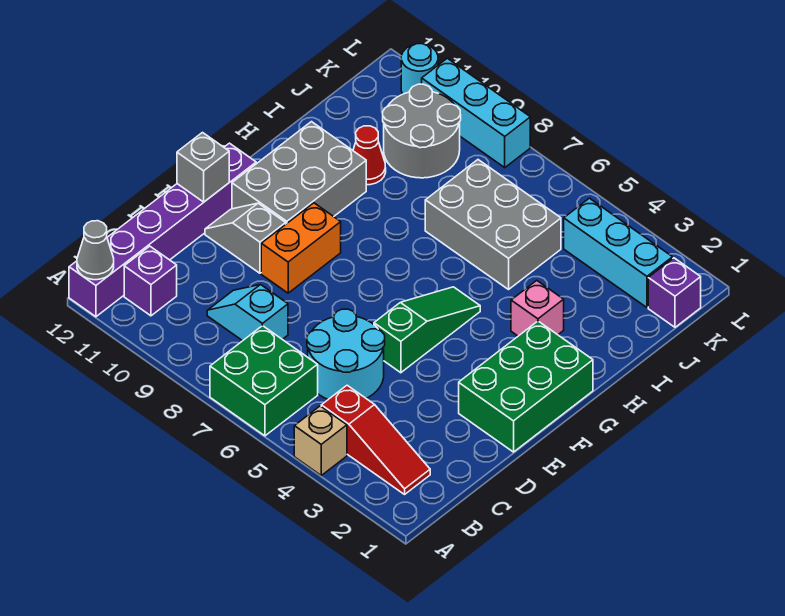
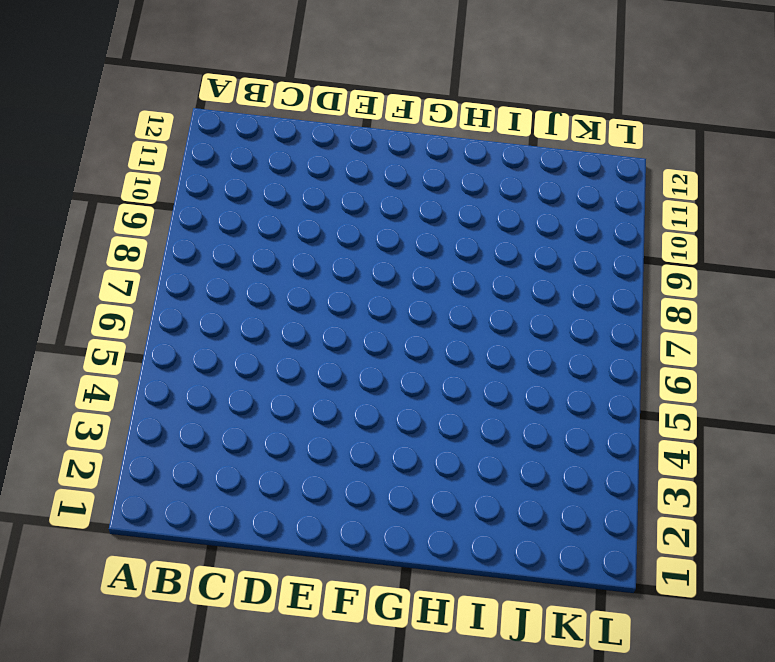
none -> tan brick A4 level 1
none -> green brick A6:B7 level 1
none -> purple brick A12:F12 level 1

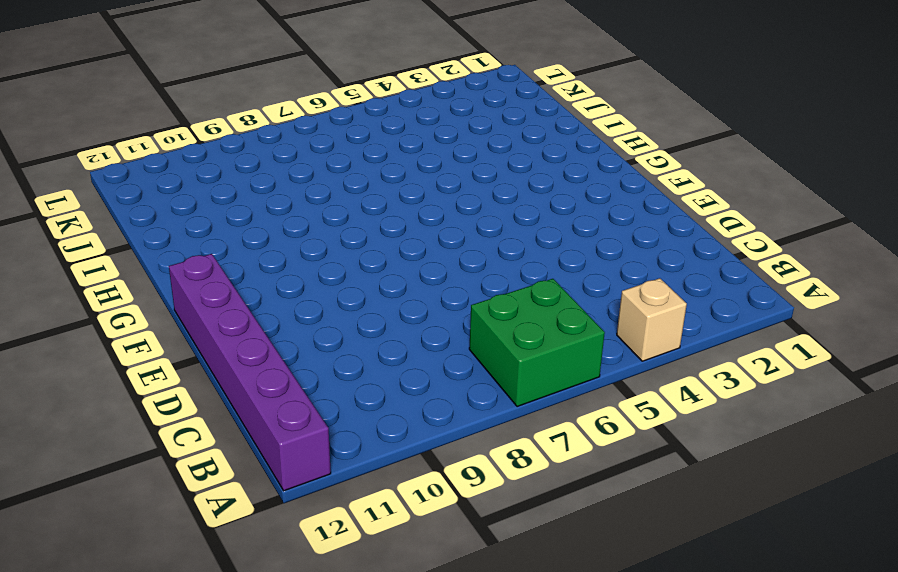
none -> red slope B2:B4 level 1 top 4
none -> purple brick B11 level 1
none -> cyan round brick C5:D6 level 1

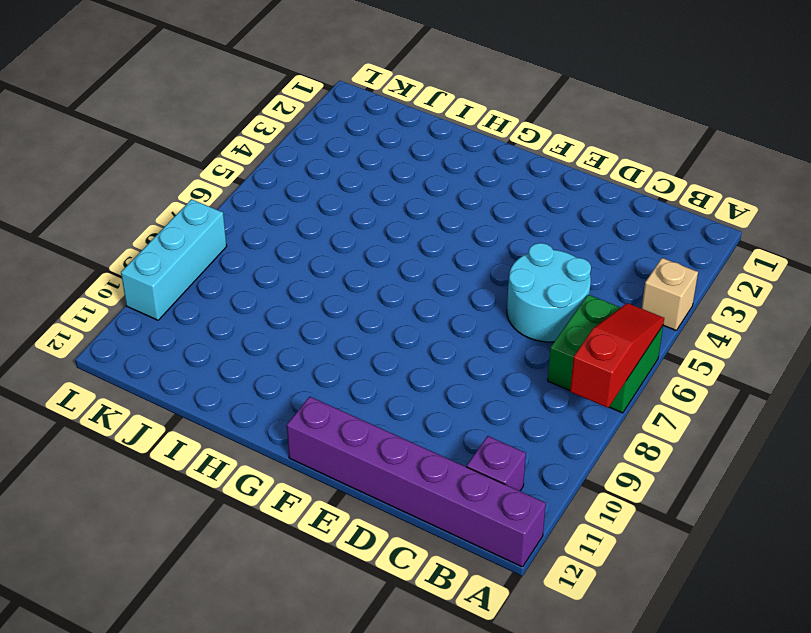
red slope A6:A8 level 2 top 8 -> red slope B2:B4 level 1 top 4
none -> cyan slope C8:C9 level 1 top 8
none -> green brick E1:G2 level 1
none -> green slope E5:G5 level 1 top E

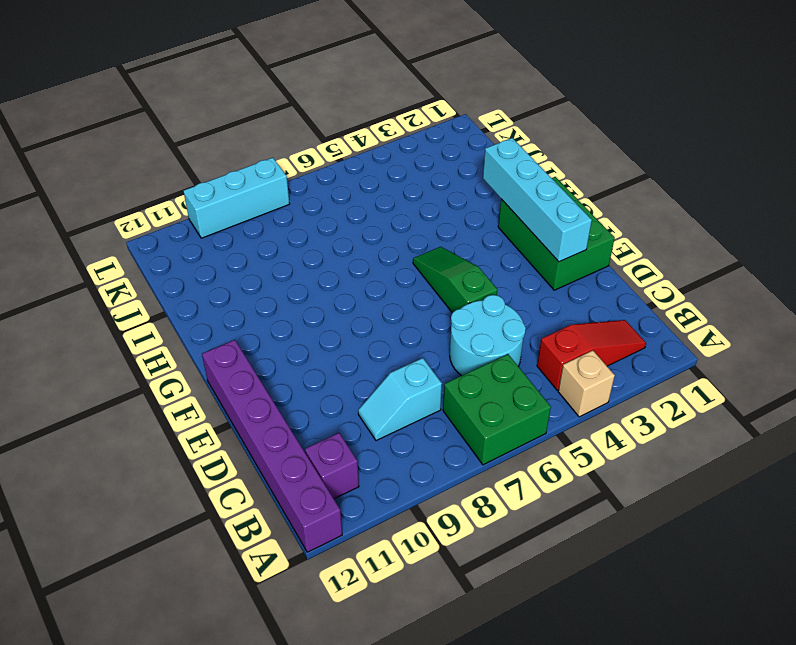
cyan brick E2:H2 level 2 -> none
none -> orange brick E9:F9 level 1
none -> grey slope E10:E11 level 1 top 10
none -> grey brick F10:H11 level 1

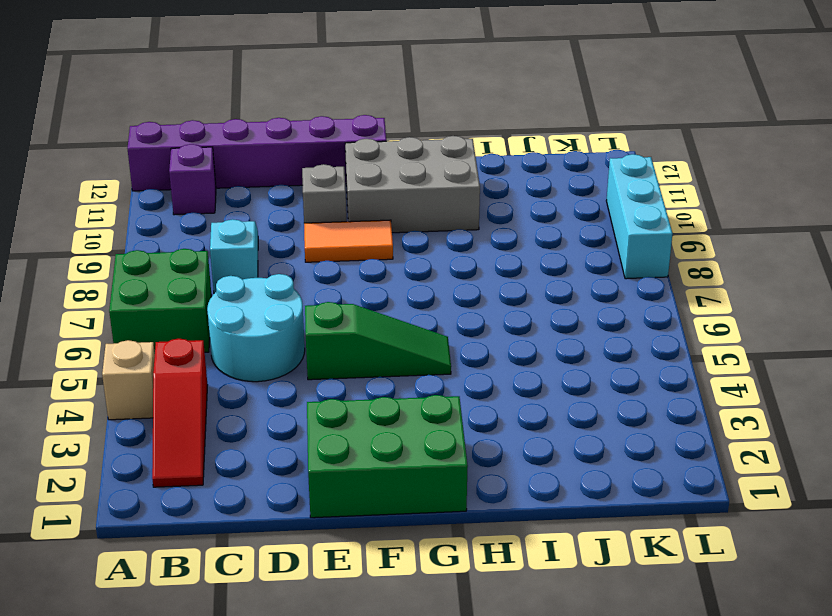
orange tile E9:F9 level 1 -> orange brick E9:F9 level 1
none -> pink brick H3 level 1
none -> grey brick I5:J7 level 1
none -> red cone I10 level 1

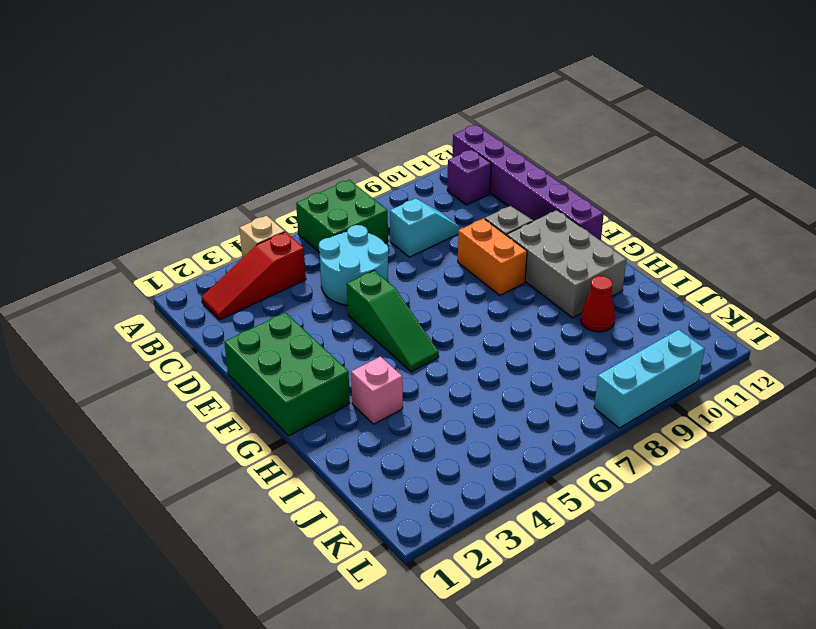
none -> grey brick I5:J7 level 1
none -> grey round brick J9:K10 level 1
none -> purple brick K1 level 1

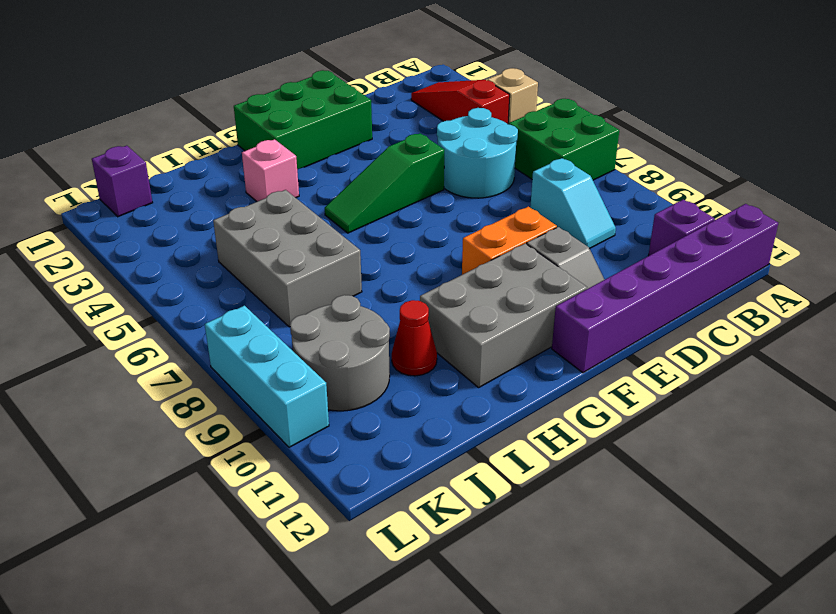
none -> cyan brick K2:K4 level 1
none -> cyan round brick L11 level 1
none -> grey cone A12 level 2

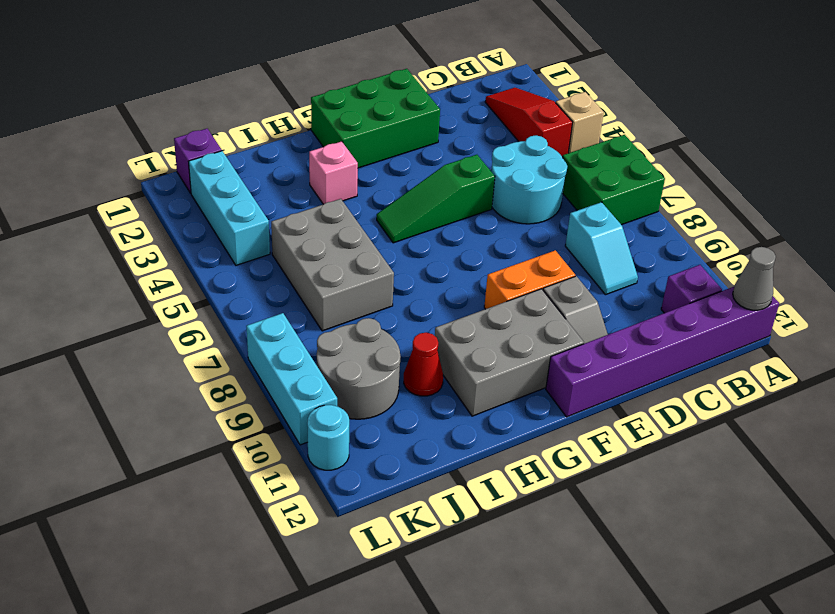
none -> grey brick E12 level 2

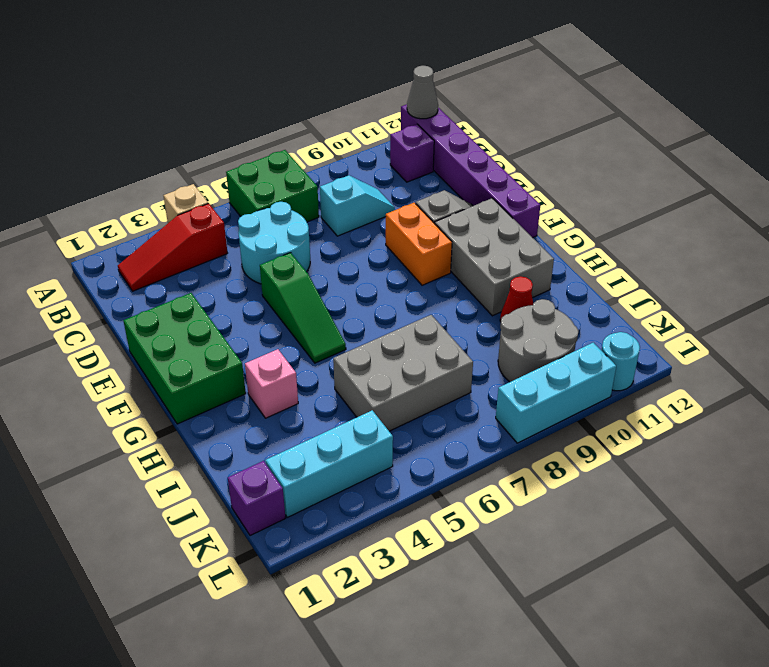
none -> grey brick E12 level 2

